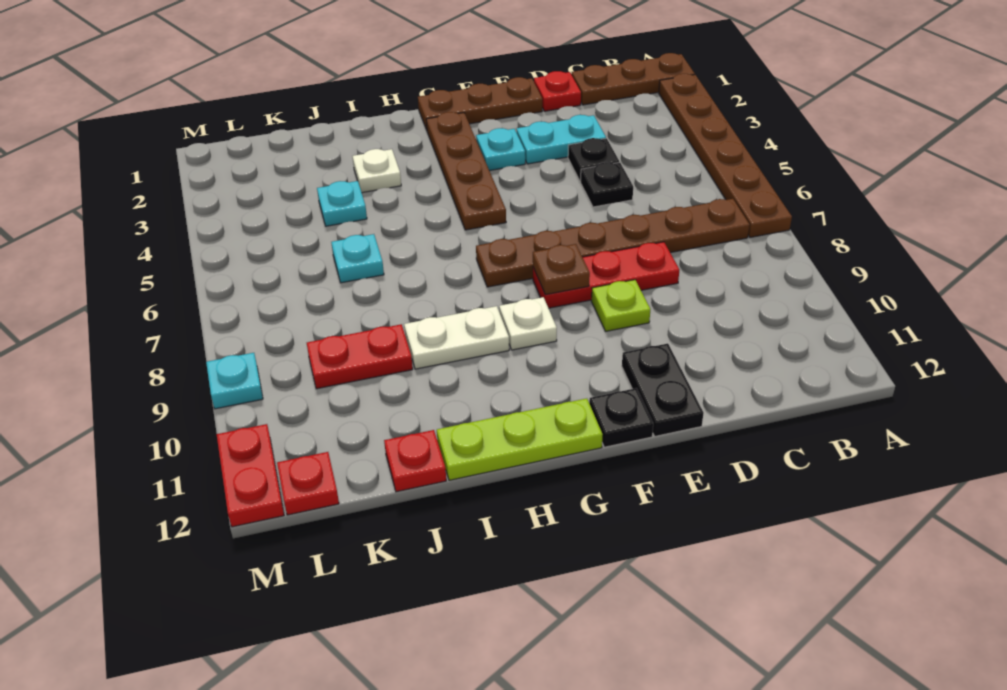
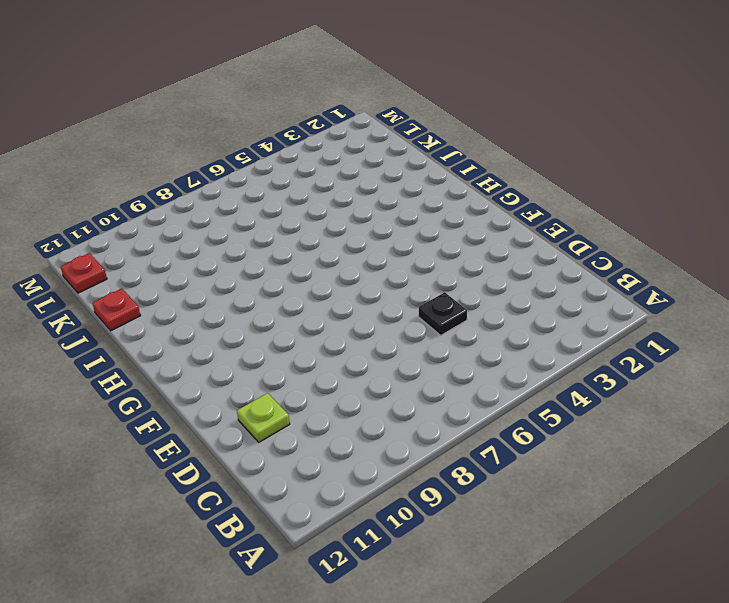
lime plate D11 level 1 -> lime plate E9 level 1
none -> brown plate A1:C1 level 1
none -> brown plate A2:A7 level 1
none -> brown plate B7:G7 level 1

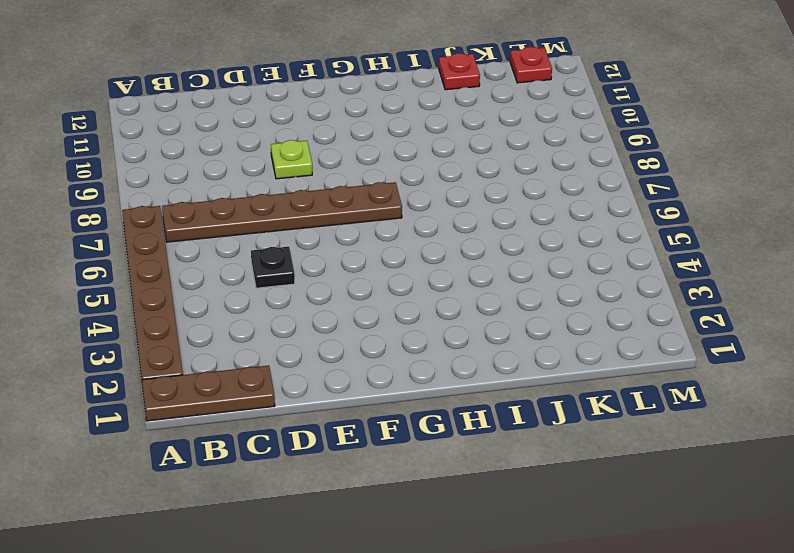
none -> red plate D1 level 1
none -> cyan plate D3:E3 level 1
none -> black plate D4 level 1

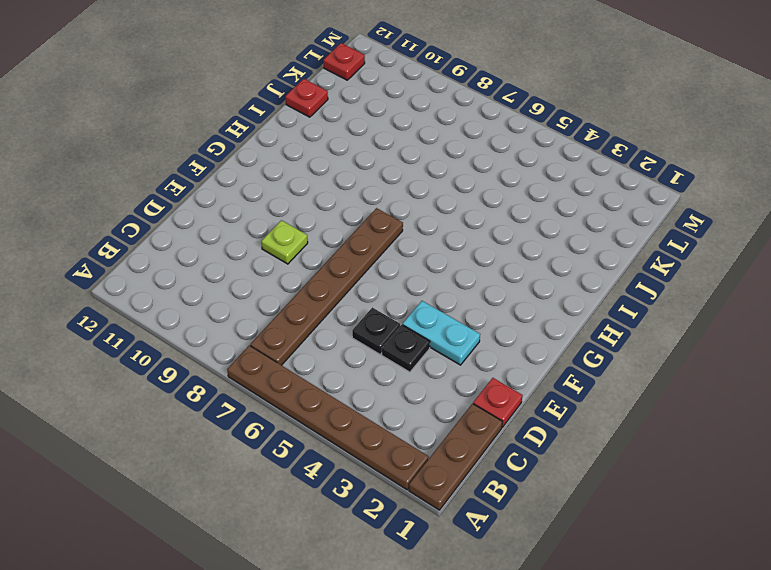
cyan plate E3:E4 level 1 -> cyan plate D3:E3 level 1
none -> red plate D8:F8 level 1
none -> brown plate E1:G1 level 1
none -> black plate E11:E12 level 1

